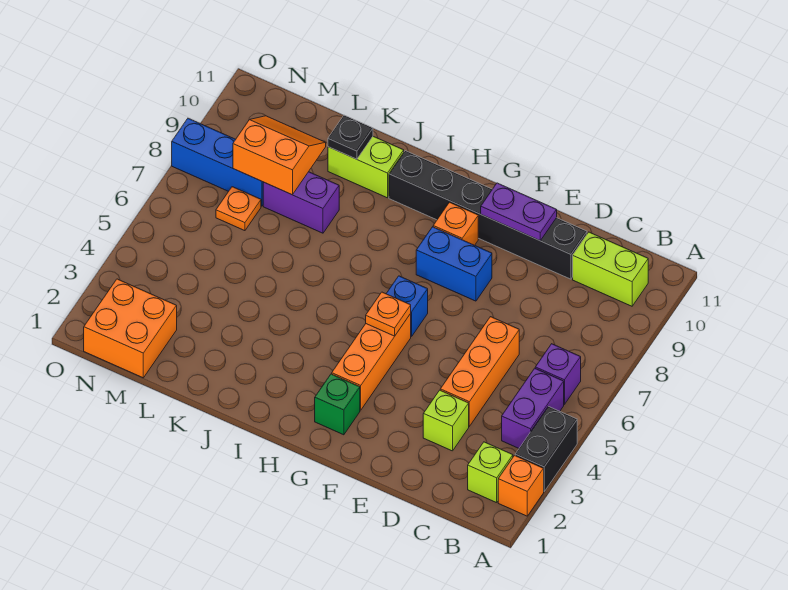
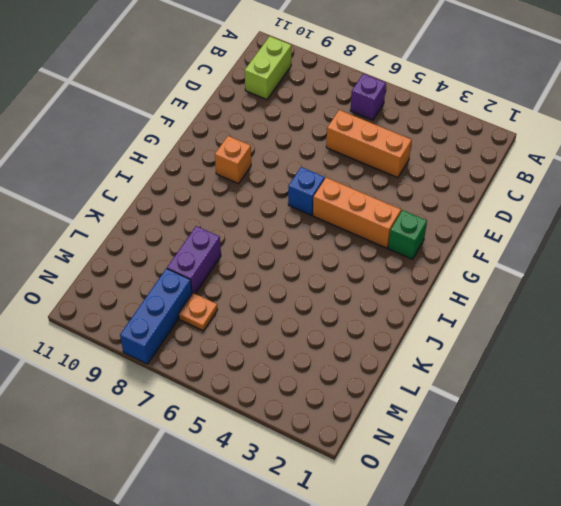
none -> orange brick A2 level 1
none -> black brick A3:A4 level 1
none -> lime brick B2 level 1

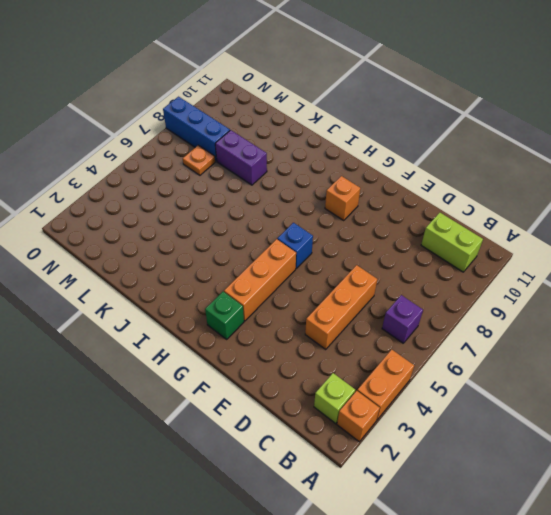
orange brick A3:A4 level 1 -> black brick A3:A4 level 1
none -> purple brick B4:B5 level 1
none -> lime brick D3 level 1
none -> black brick D10:I10 level 1

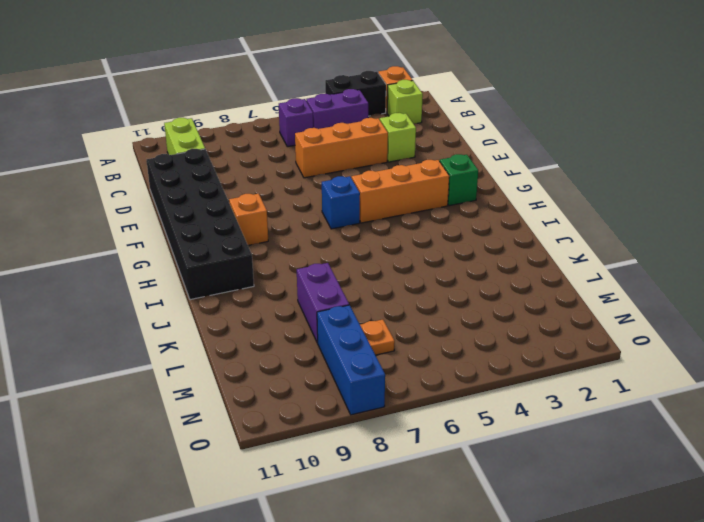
black brick D10:I11 level 1 -> black brick D10:I10 level 1
none -> blue brick F8:G8 level 1
none -> lime brick J10:K10 level 1
none -> orange brick M1:N2 level 1

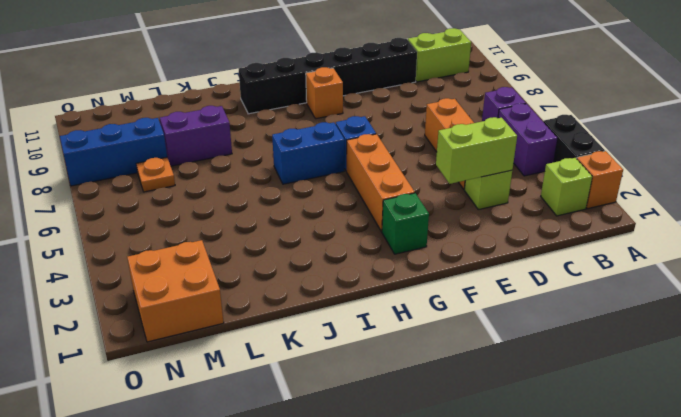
lime brick D3:E3 level 2 -> lime brick J10:K10 level 1
blue brick H6:I6 level 1 -> blue brick F8:G8 level 1
none -> purple plate E10:F10 level 2
none -> orange plate G5 level 2
none -> black plate K10 level 2

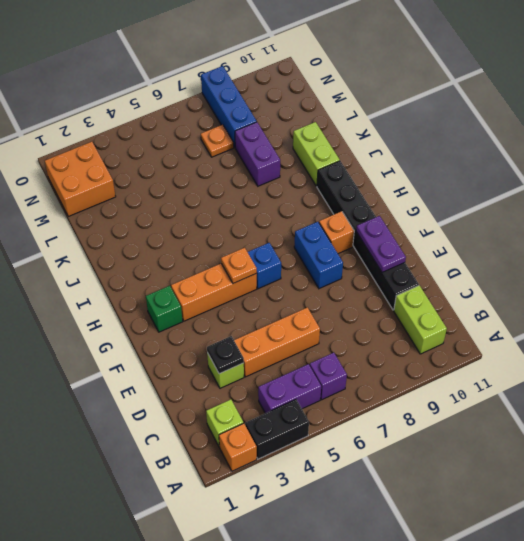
black plate D3 level 2 -> black plate K10 level 2
none -> orange slope L8:M9 level 2 top 8

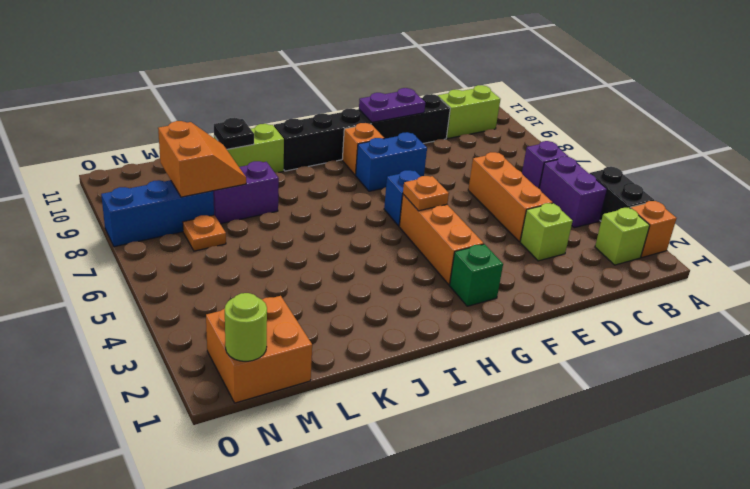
orange slope L8:M9 level 2 top M -> orange slope L8:M9 level 2 top 8
lime round brick N1 level 2 -> none

